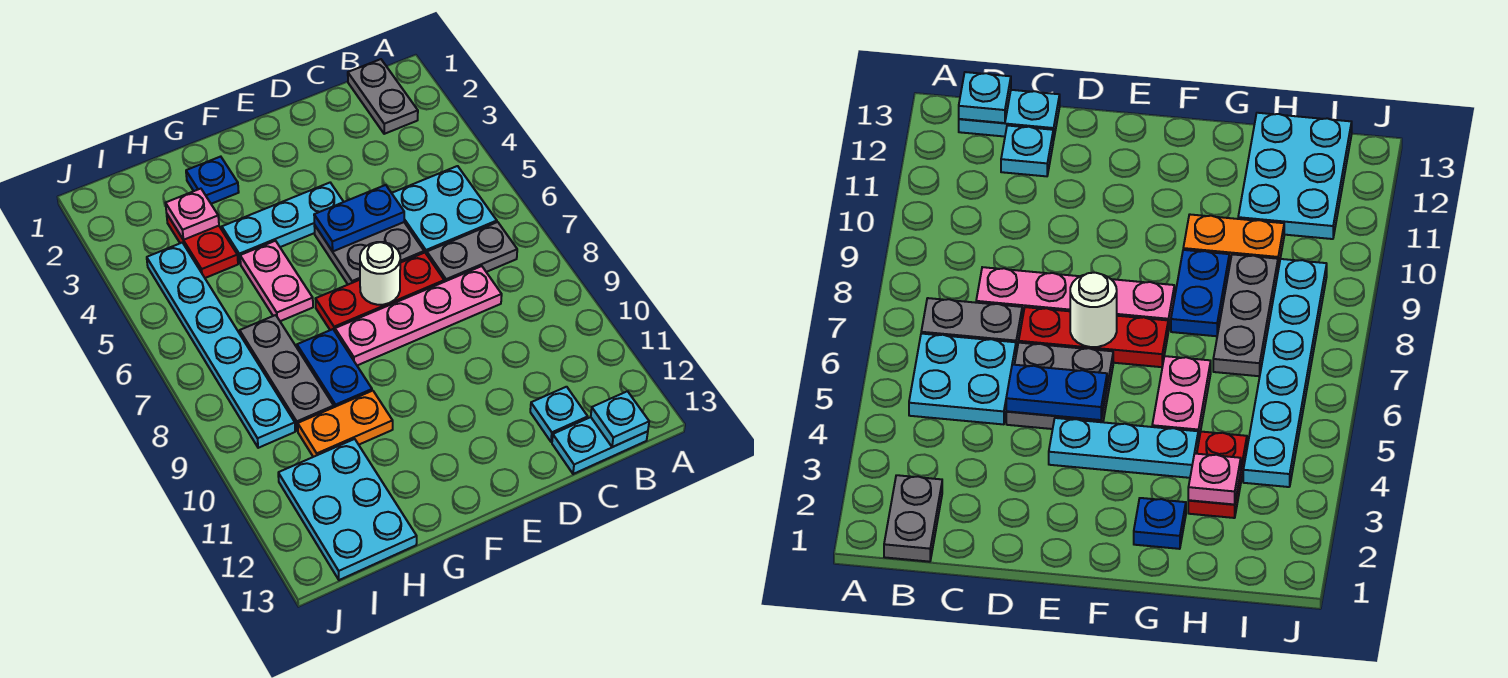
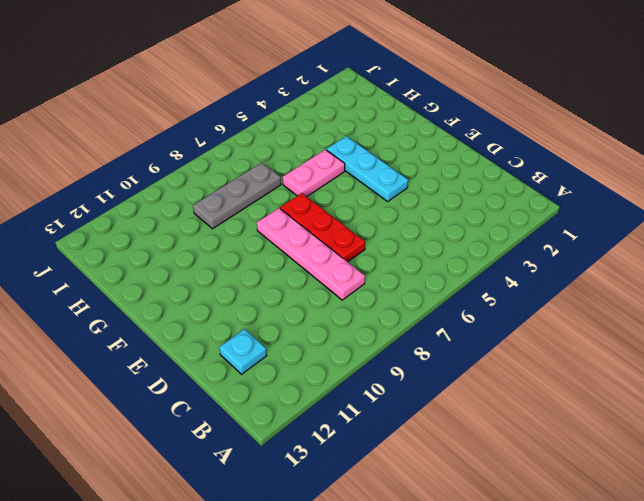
none -> grey plate B1:B2 level 1
none -> cyan plate B5:C6 level 1
none -> grey plate B7:C7 level 1

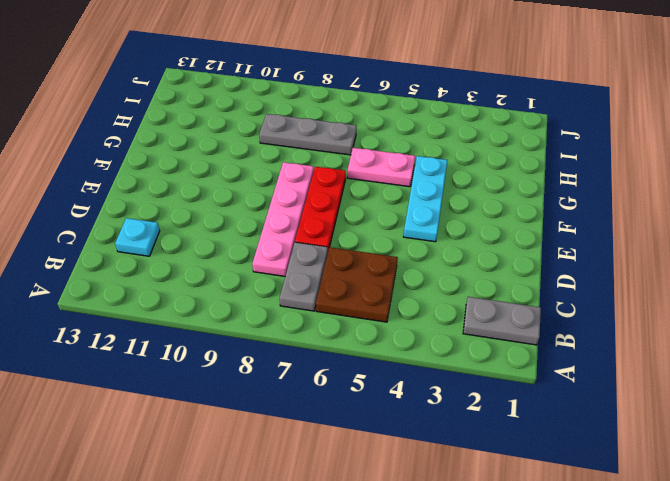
brown plate B5:C6 level 1 -> cyan plate B5:C6 level 1
none -> cyan plate B13:C13 level 1
none -> grey plate D5:E6 level 1
none -> blue plate G2 level 1

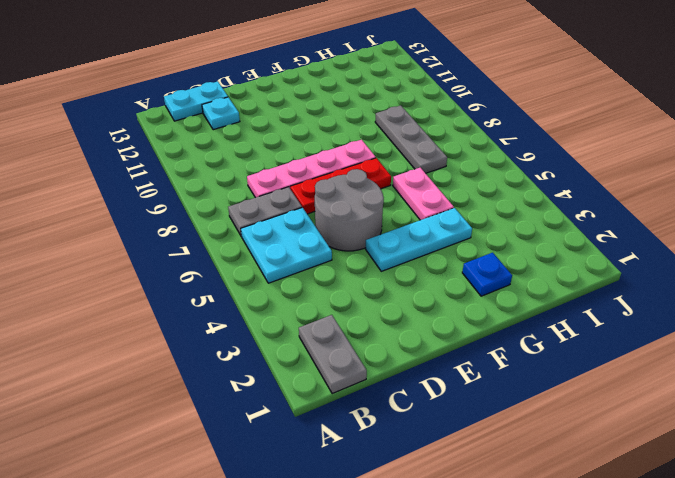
grey round brick D5:E6 level 1 -> grey plate D5:E6 level 1
none -> blue plate G8:G9 level 1
none -> orange plate G10:H10 level 1
none -> red plate H3:H4 level 1

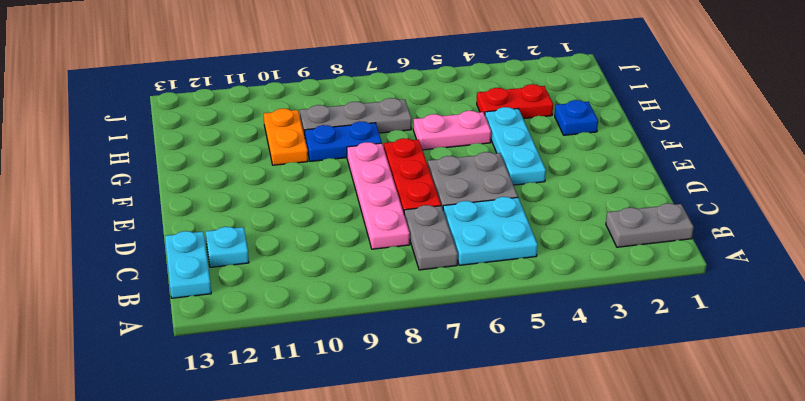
none -> cyan plate H11:I13 level 1
none -> cyan plate I4:I9 level 1
none -> cyan plate B13 level 2

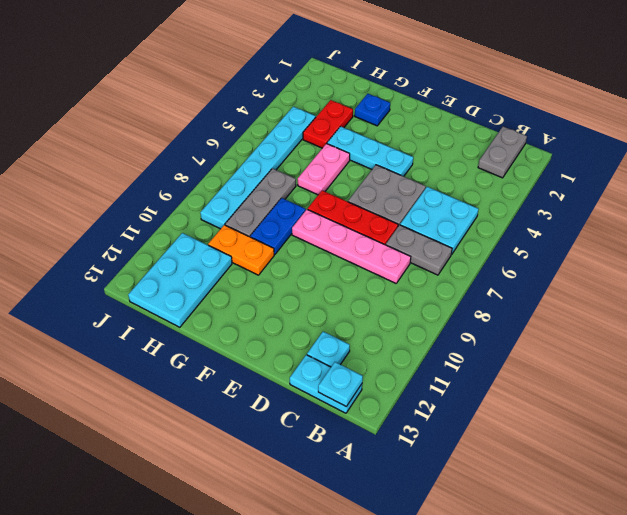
none -> blue plate D5:E5 level 2
none -> white round brick E7 level 2
none -> pink plate H3 level 2

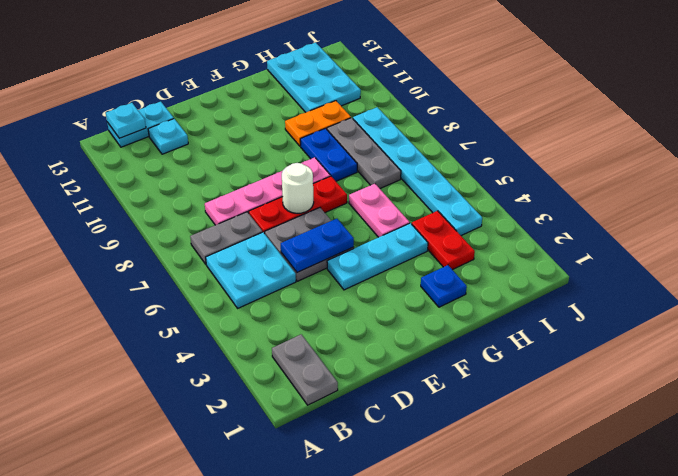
none -> pink plate H3 level 2

